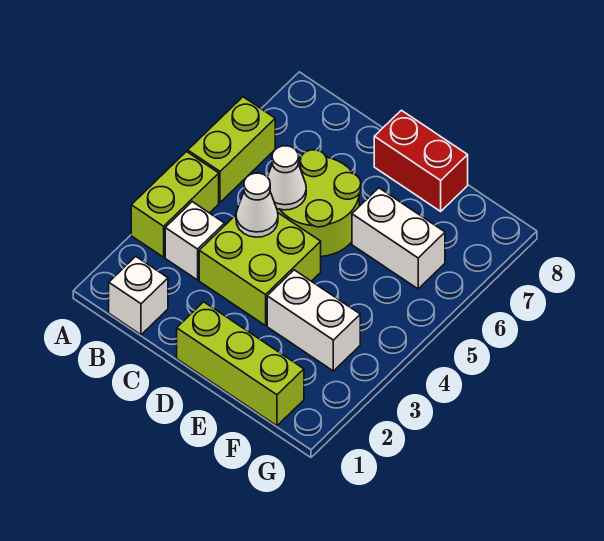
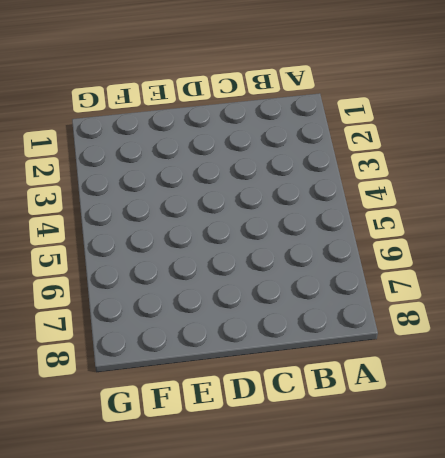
none -> lime brick A3:A4 level 1
none -> lime brick A5:A6 level 1
none -> white brick B1 level 1

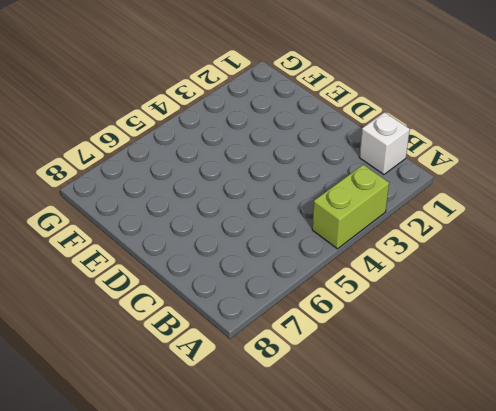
none -> lime brick A5:A6 level 1
none -> white brick B3 level 1
none -> lime brick C3:D4 level 1

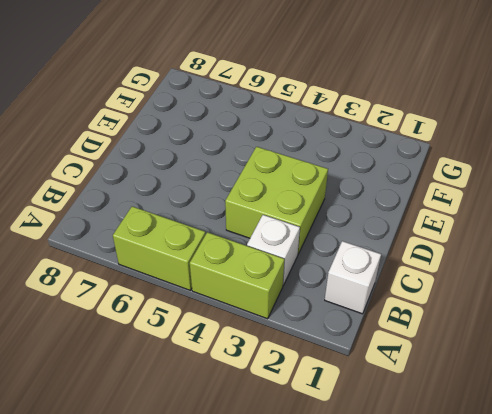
none -> lime round brick C5:D6 level 1
none -> lime brick D1:F1 level 1
none -> red brick D8:E8 level 1

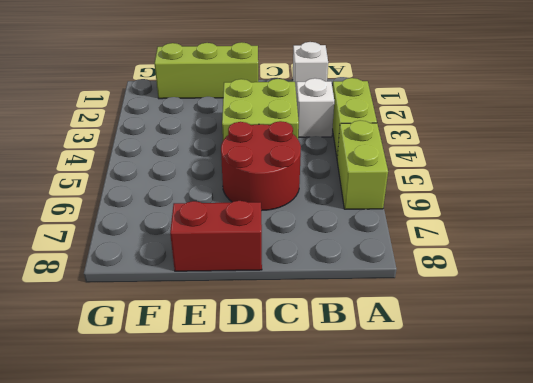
red round brick C5:D6 level 1 -> lime round brick C5:D6 level 1
none -> white brick E3:F3 level 1
none -> white brick E6:F6 level 1
none -> white cone C4 level 2

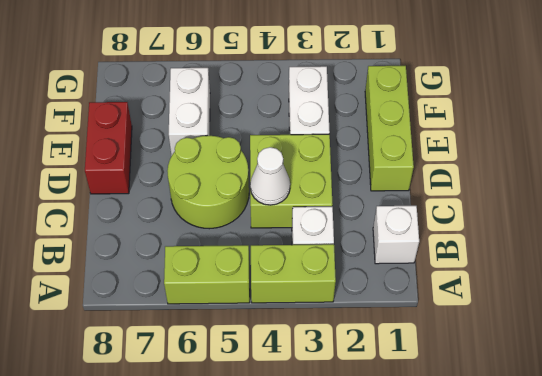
none -> white cone C5 level 2

